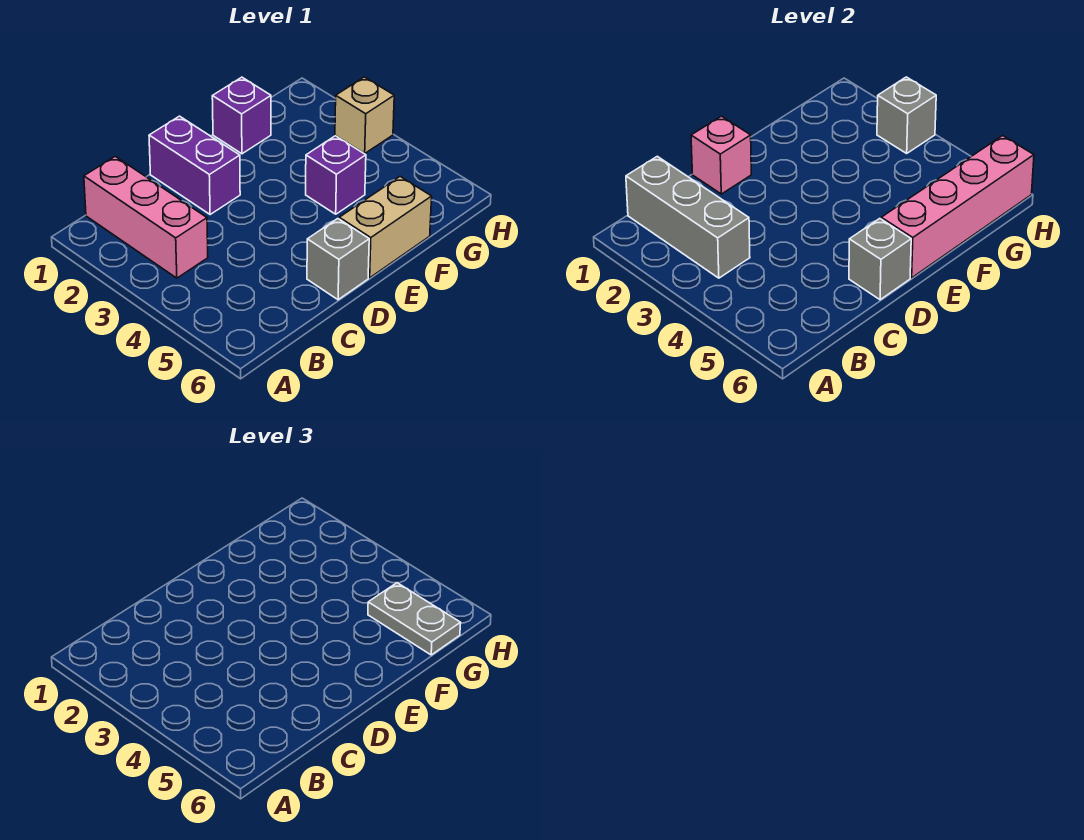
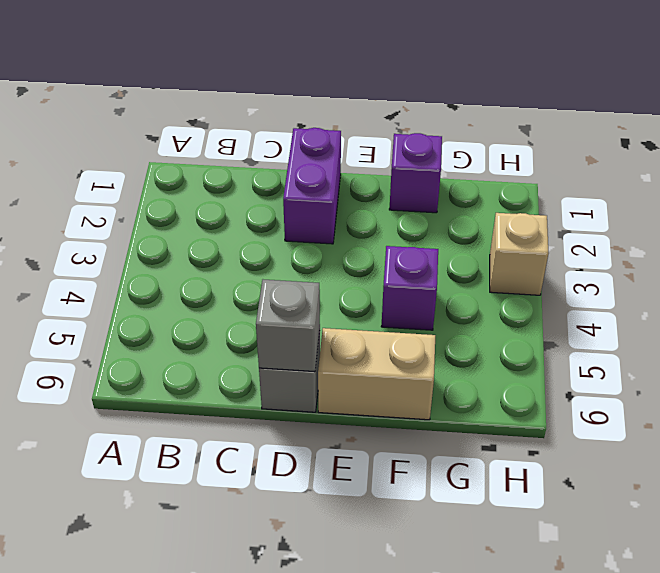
none -> pink brick B1:B3 level 1
none -> grey brick B1:B3 level 2
none -> pink brick D1 level 2

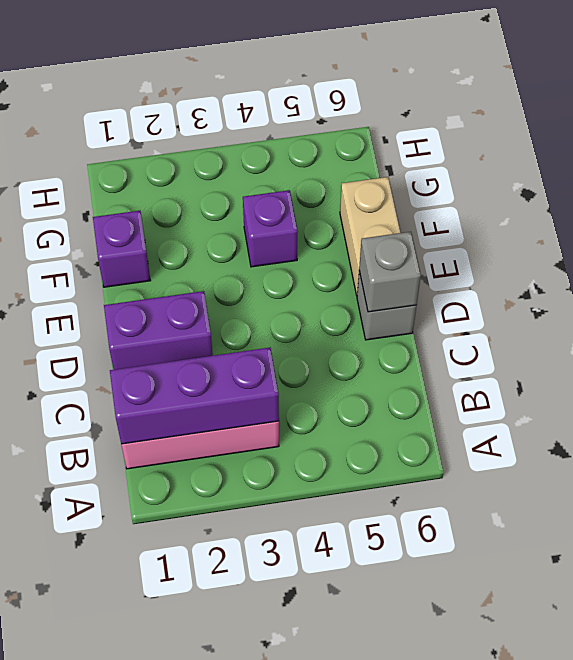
purple brick B1:B3 level 2 -> grey brick B1:B3 level 2
none -> tan brick H3 level 1
none -> pink brick D1 level 2
none -> pink brick E6:H6 level 2

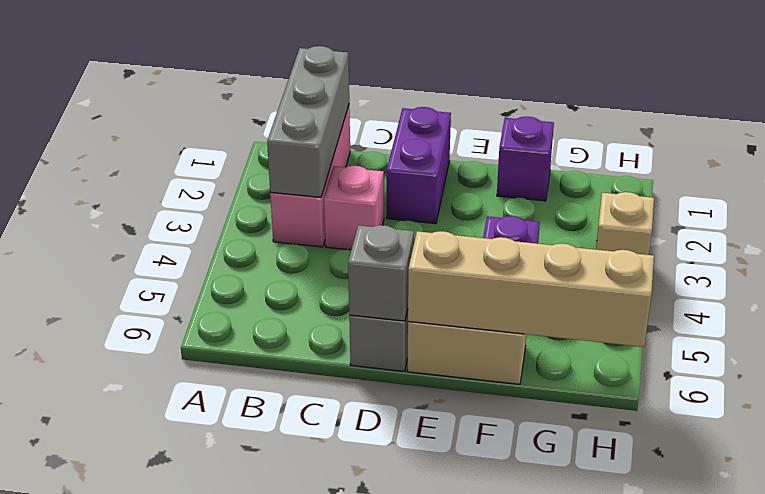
pink brick C3 level 1 -> pink brick D1 level 2
tan brick E6:H6 level 2 -> pink brick E6:H6 level 2
none -> grey brick H3 level 2
none -> grey plate G5:G6 level 3

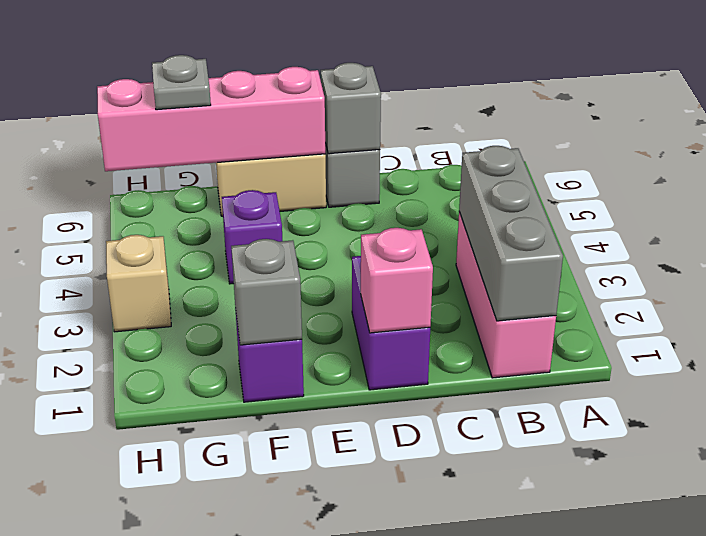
grey brick F1 level 2 -> grey brick H3 level 2
grey plate G6 level 3 -> grey plate G5:G6 level 3

